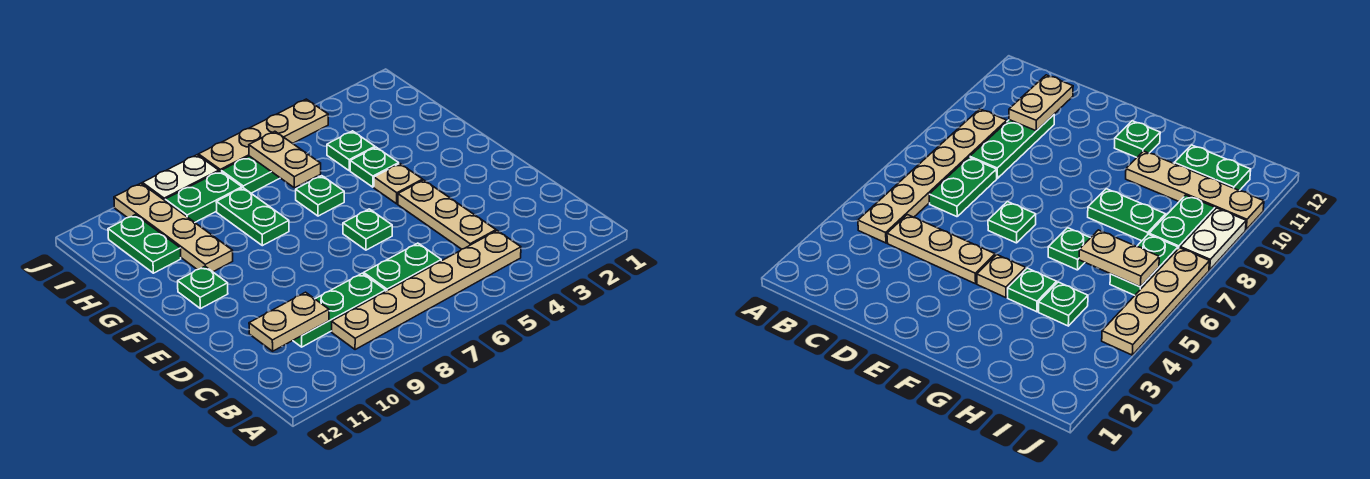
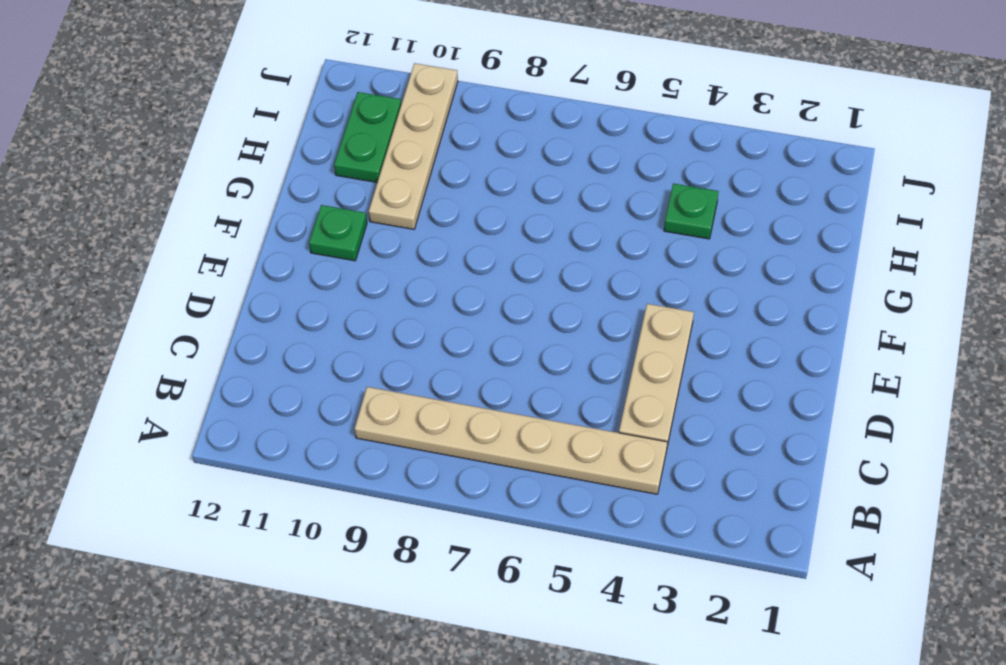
none -> green plate C6:C7 level 1
none -> green plate C8:C10 level 1
none -> green plate E6 level 1

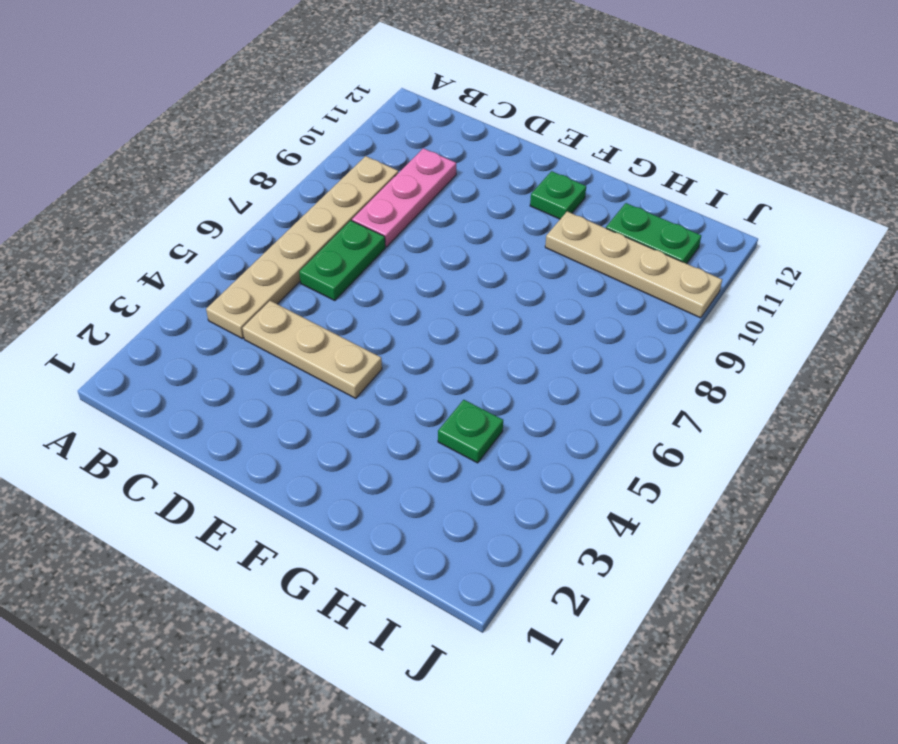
pink plate C8:C10 level 1 -> green plate C8:C10 level 1
none -> green plate E6 level 1
none -> tan plate F4 level 1
none -> green plate G4 level 1

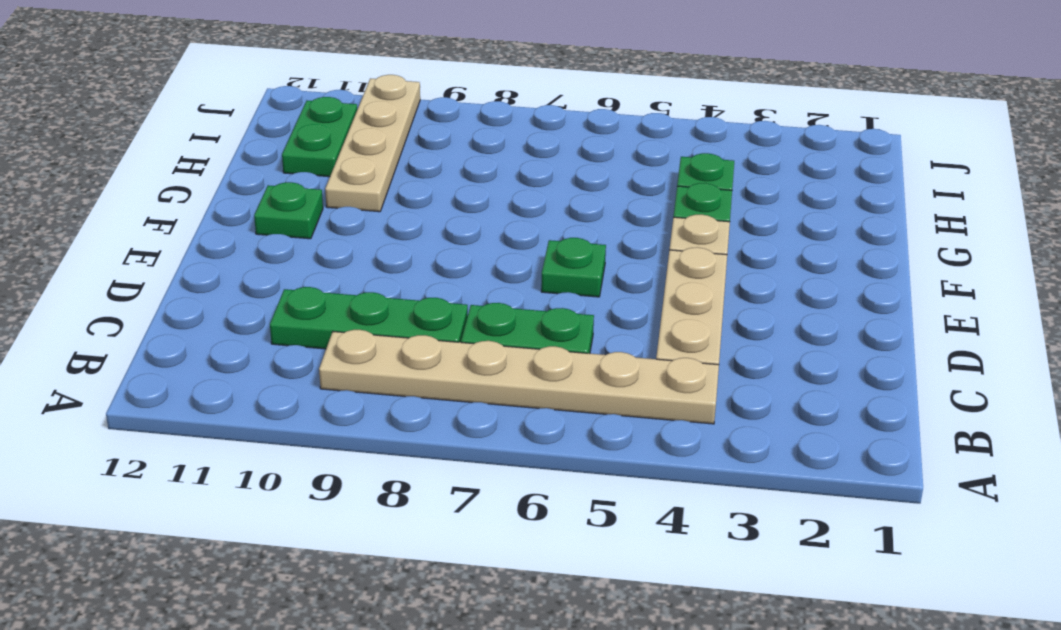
none -> green plate G6 level 1
none -> green plate G8:H8 level 1
none -> green plate I6:I7 level 1

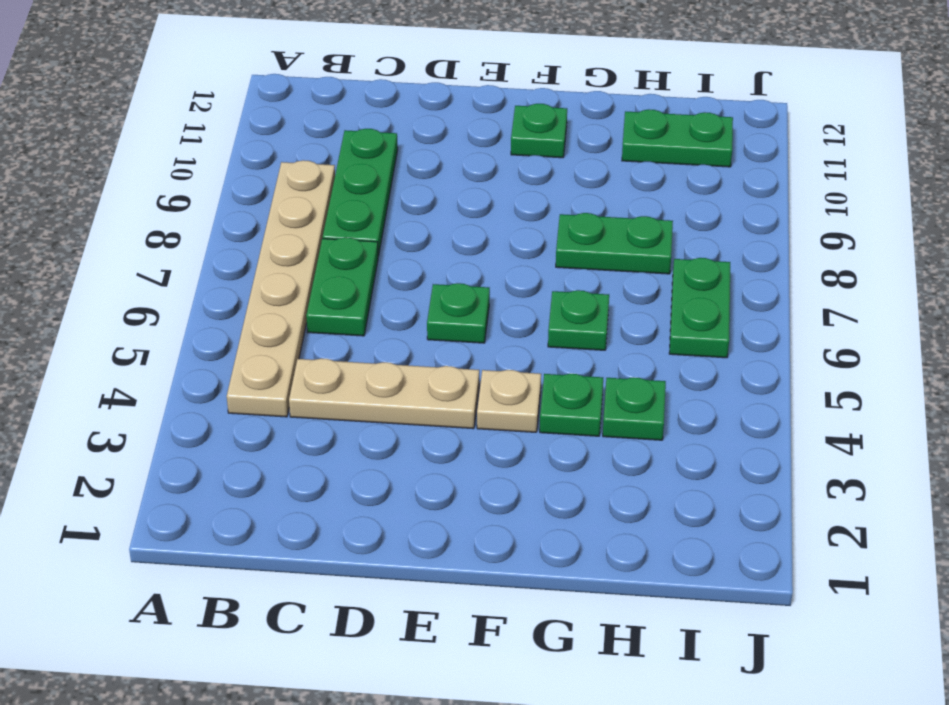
none -> tan plate G10:J10 level 1
none -> green plate I8:I9 level 1
none -> tan plate J4:J7 level 1

